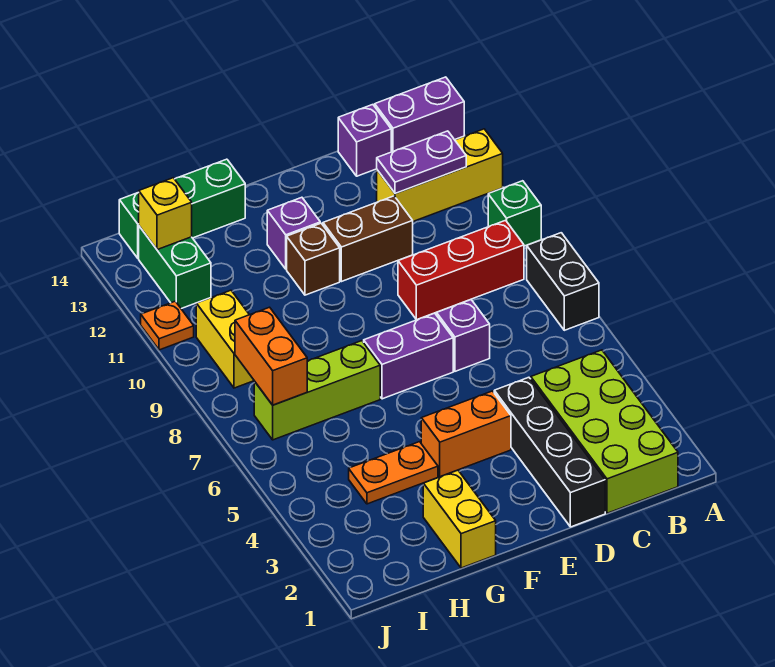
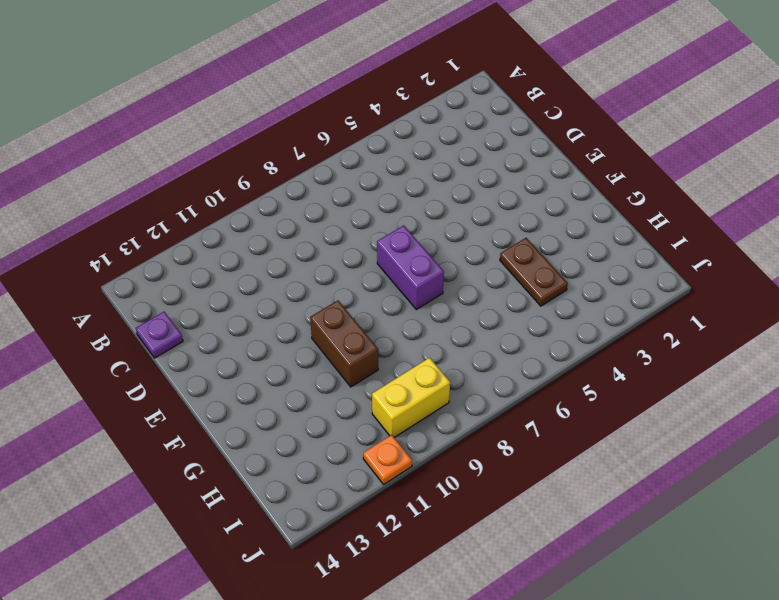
purple plate C14 level 1 -> purple brick C14 level 1
brown brick F10:G10 level 1 -> brown brick D11:E11 level 1
brown plate G4:H4 level 1 -> orange plate G4:H4 level 1
none -> black brick A7:A8 level 1
none -> green brick A10 level 1
none -> yellow brick A12:C12 level 1

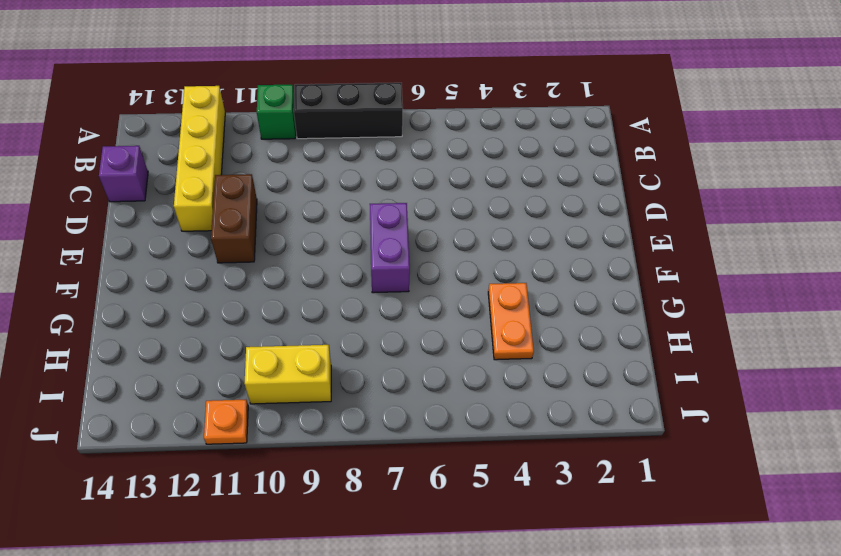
black brick A7:A9 level 1 -> black brick A7:A8 level 1
yellow brick A12:D12 level 1 -> yellow brick A12:C12 level 1
none -> purple brick A14:B14 level 1
none -> lime brick B1:C4 level 1
none -> red brick B9:D9 level 1

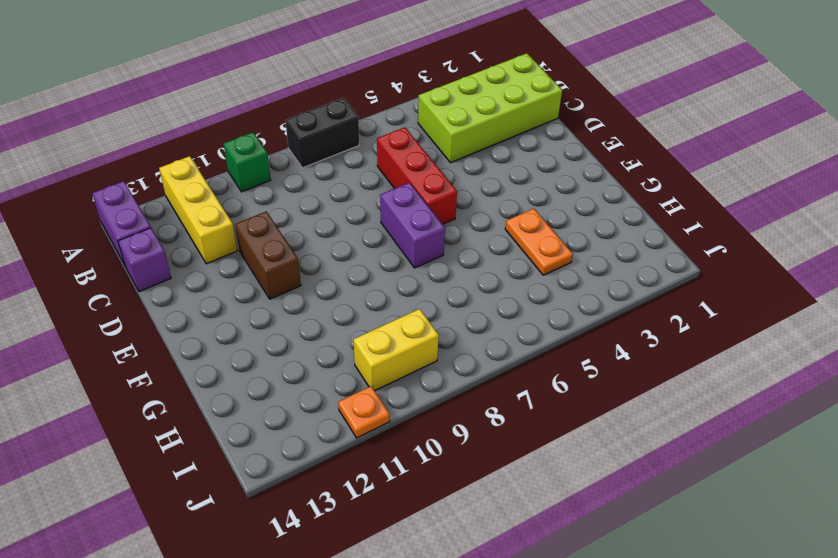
red brick C6:E6 level 1 -> red brick B9:D9 level 1
none -> black brick D1:D4 level 1
none -> purple brick D7 level 1
none -> orange brick E4:F4 level 1

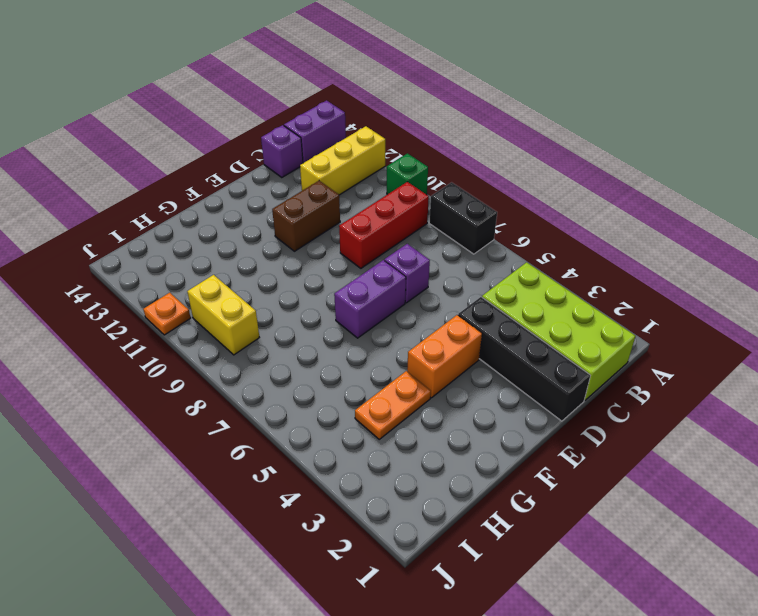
none -> brown brick F11 level 1
none -> purple brick F12 level 1
none -> yellow brick G1:G2 level 1

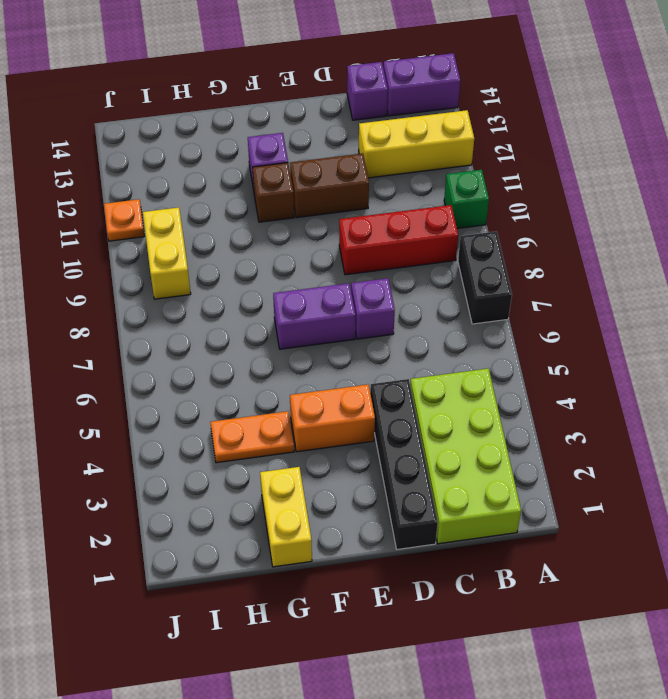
none -> lime brick G7:I7 level 1
none -> green brick G14:I14 level 1
none -> green brick I12:I13 level 1

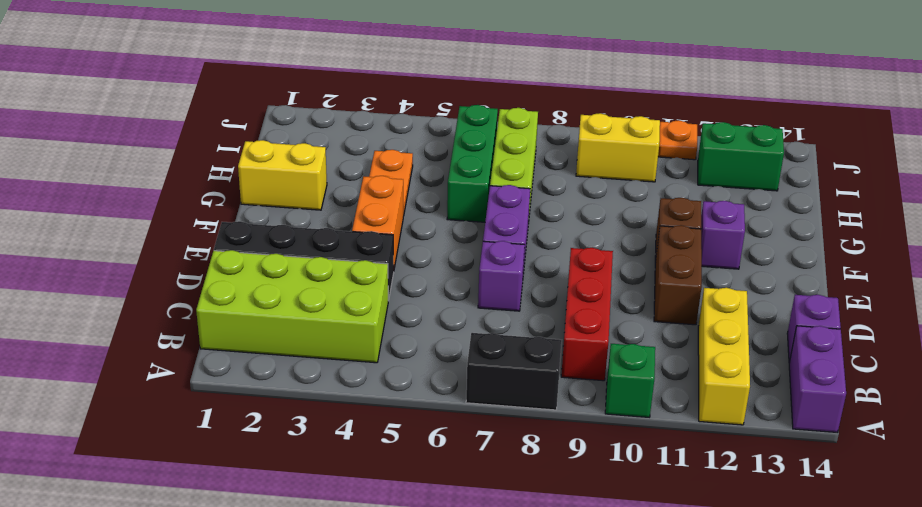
green brick G6:I6 level 1 -> green brick G14:I14 level 1
none -> purple plate B12:C12 level 2
none -> orange brick I7:I8 level 2
none -> yellow brick I13 level 2

